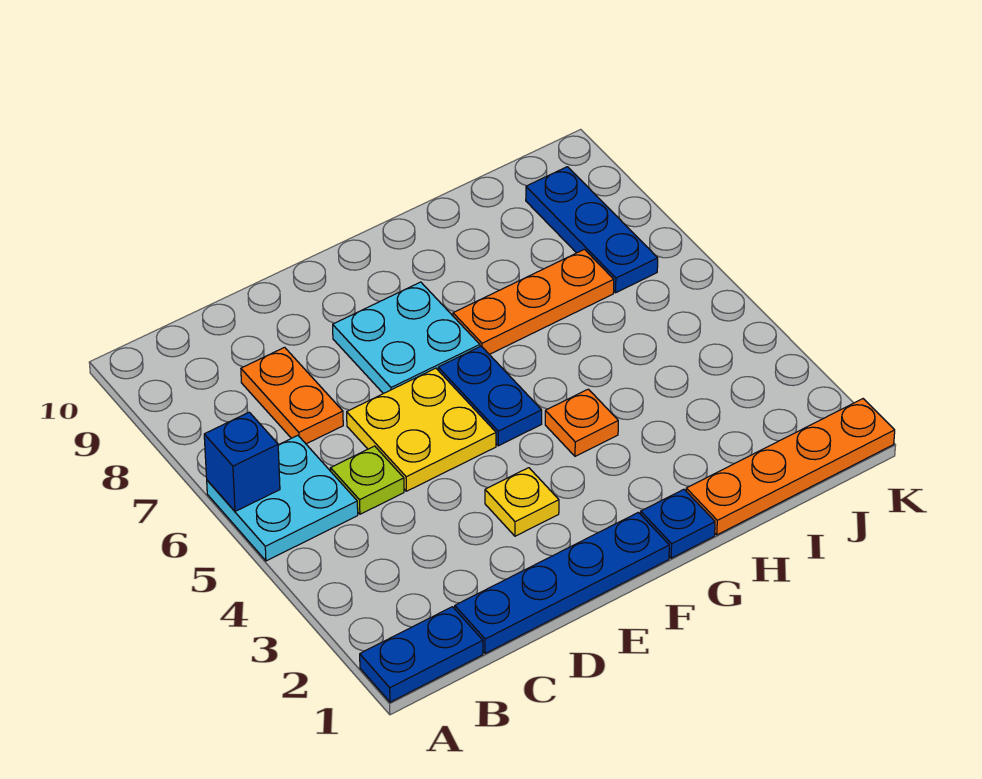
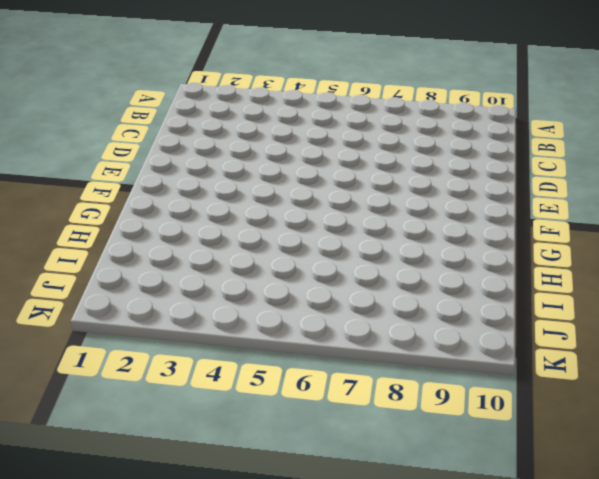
none -> blue plate A1:B1 level 1
none -> cyan plate A5:B6 level 1
none -> blue plate C1:F1 level 1

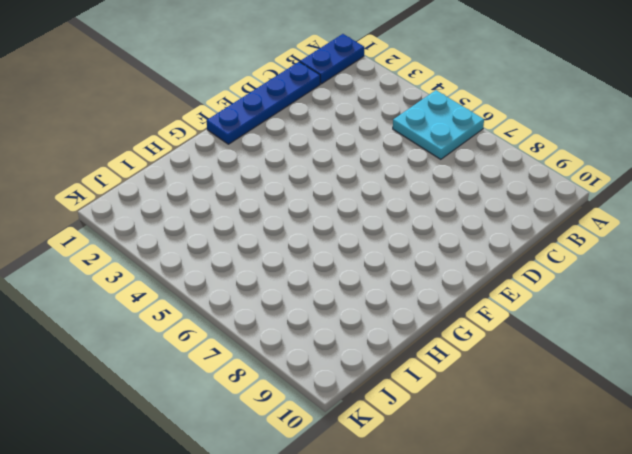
none -> lime plate C5 level 1
none -> orange plate C7:C8 level 1
none -> yellow plate D5:E6 level 1

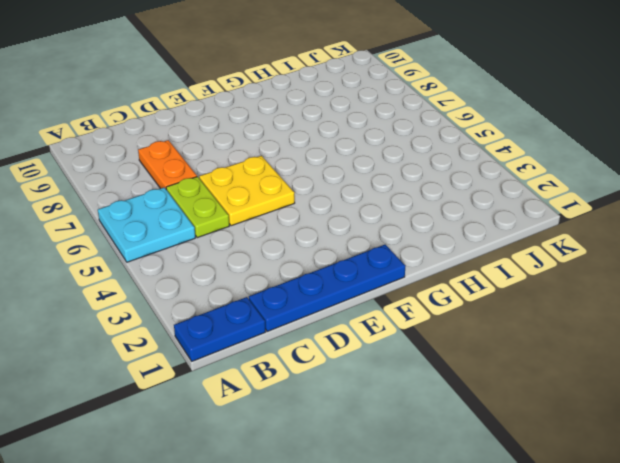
lime plate C5:C6 level 1 -> lime plate C5 level 1
none -> yellow plate E3 level 1
none -> cyan plate E7:F8 level 1
none -> blue plate F5:F6 level 1

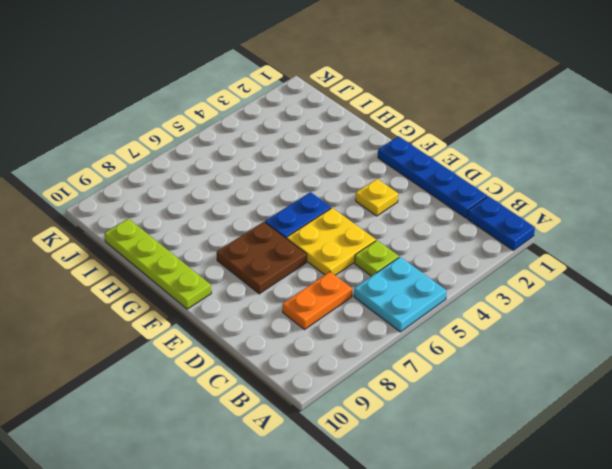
brown plate E7:F8 level 1 -> cyan plate E7:F8 level 1
lime plate F10:I10 level 1 -> none
none -> blue plate G1 level 1
none -> orange plate G4 level 1
none -> orange plate G7:I7 level 1

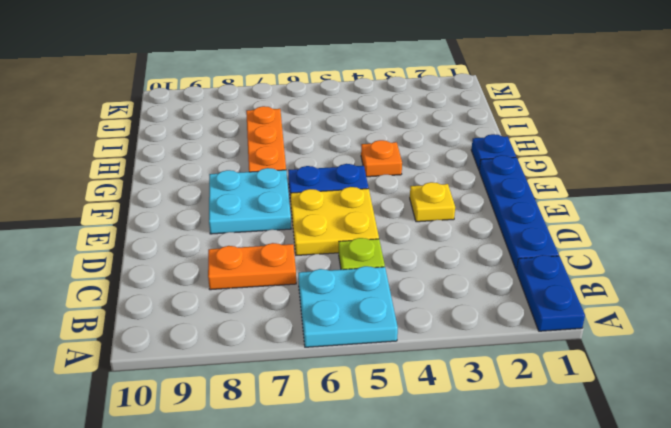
none -> orange plate H1:K1 level 1
none -> blue plate J7:J9 level 1
none -> blue brick A6 level 2

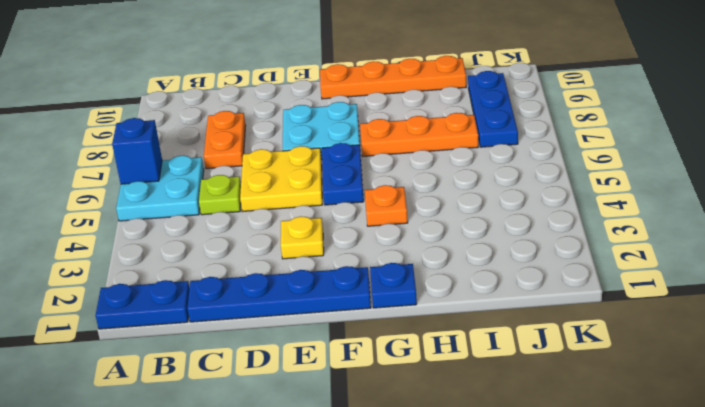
orange plate F10:I10 level 1 -> orange plate H1:K1 level 1

